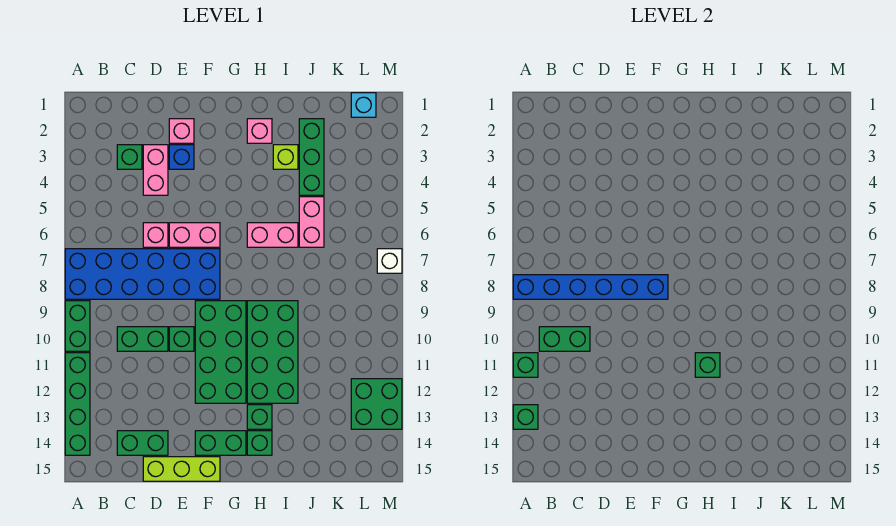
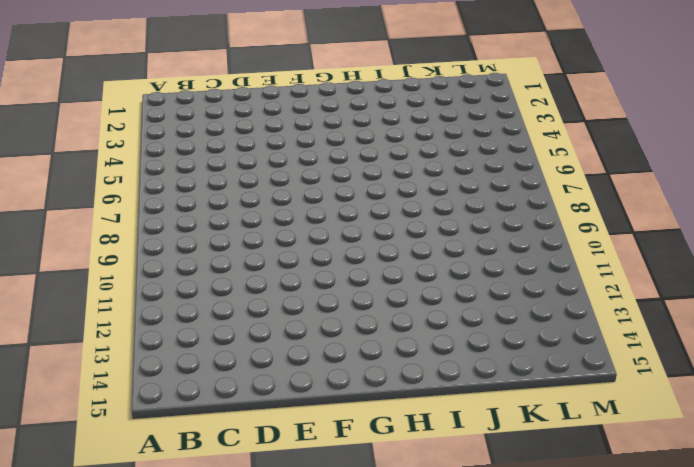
none -> blue brick A7:F8 level 1
none -> green brick A9:A10 level 1
none -> green brick A11:A14 level 1
none -> green brick C3 level 1

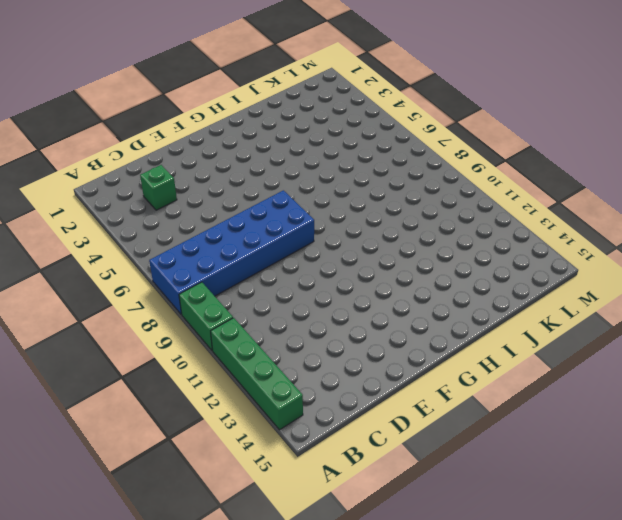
none -> green brick C10:D10 level 1
none -> green brick C14:D14 level 1
none -> pink brick D3:D4 level 1
none -> pink brick D6 level 1

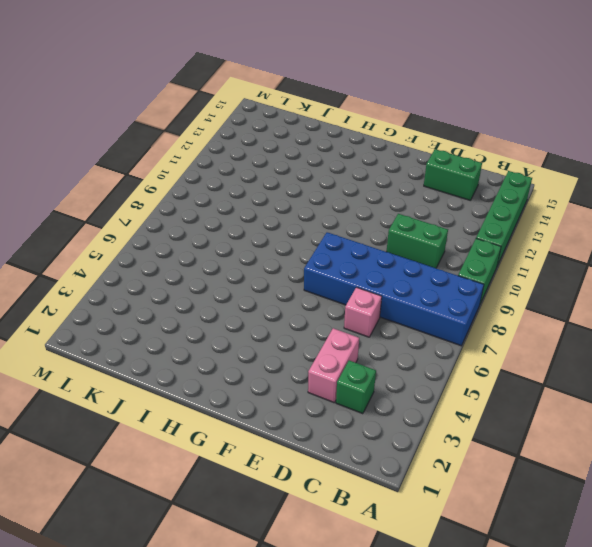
none -> lime brick D15:F15 level 1
none -> pink brick E2 level 1
none -> blue brick E3 level 1
none -> pink brick E6:F6 level 1

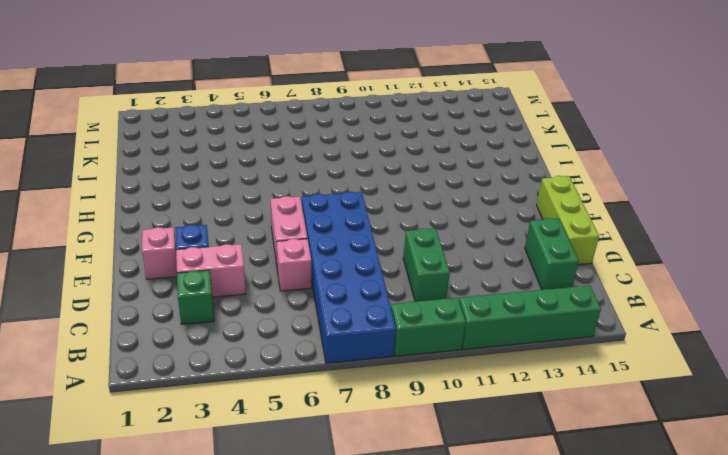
none -> green brick E10 level 1
none -> green brick F9:G12 level 1
none -> green brick F14:G14 level 1
none -> pink brick H2 level 1

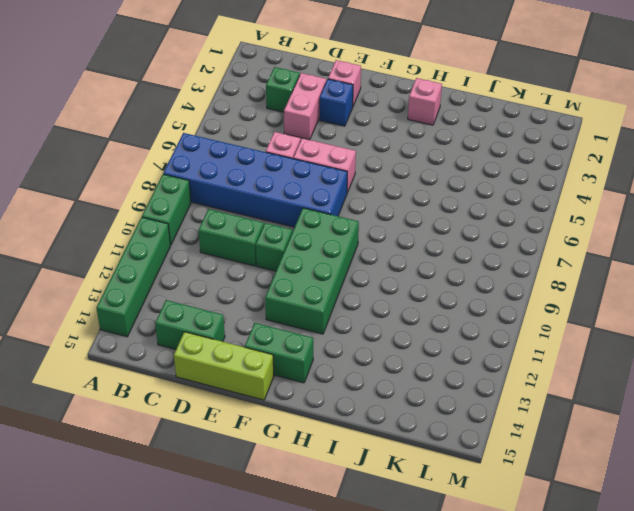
none -> pink brick H6:I6 level 1
none -> green brick H9:I12 level 1
none -> green brick H13 level 1
none -> green brick H14 level 1

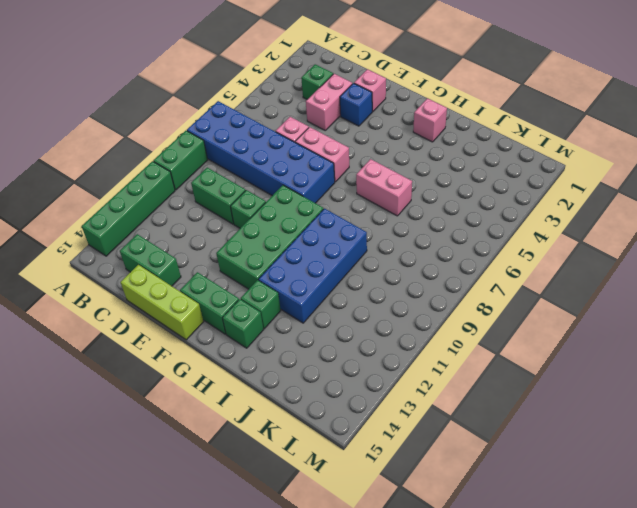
blue brick H9:I12 level 1 -> green brick H9:I12 level 1
none -> lime brick I3 level 1
none -> green brick J2:J4 level 1
none -> pink brick J5:J6 level 1
none -> cyan brick L1 level 1

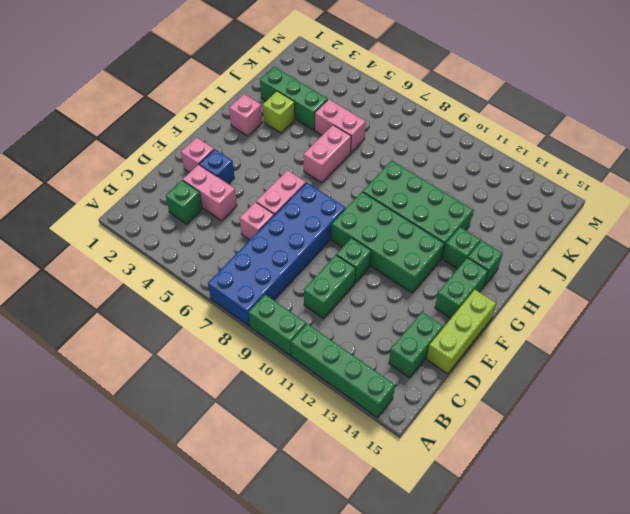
none -> cyan brick L1 level 1
none -> green brick L12:M13 level 1
none -> white brick M7 level 1
none -> blue brick A8:F8 level 2

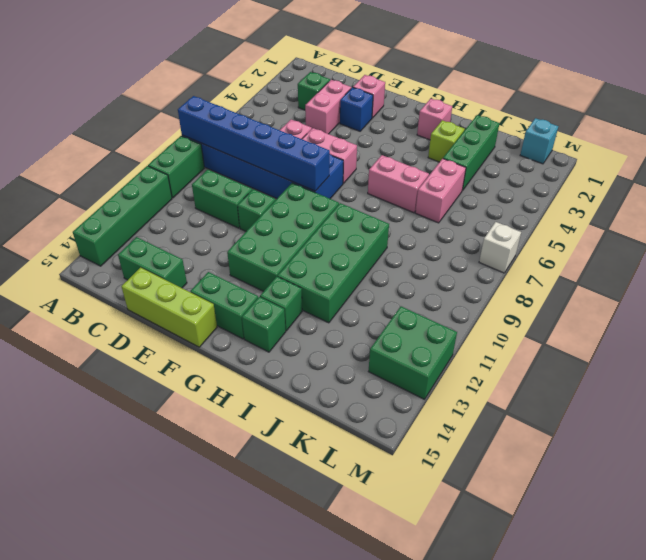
none -> green brick A11 level 2
none -> green brick A13 level 2
none -> green brick B10:C10 level 2
none -> green brick H11 level 2

